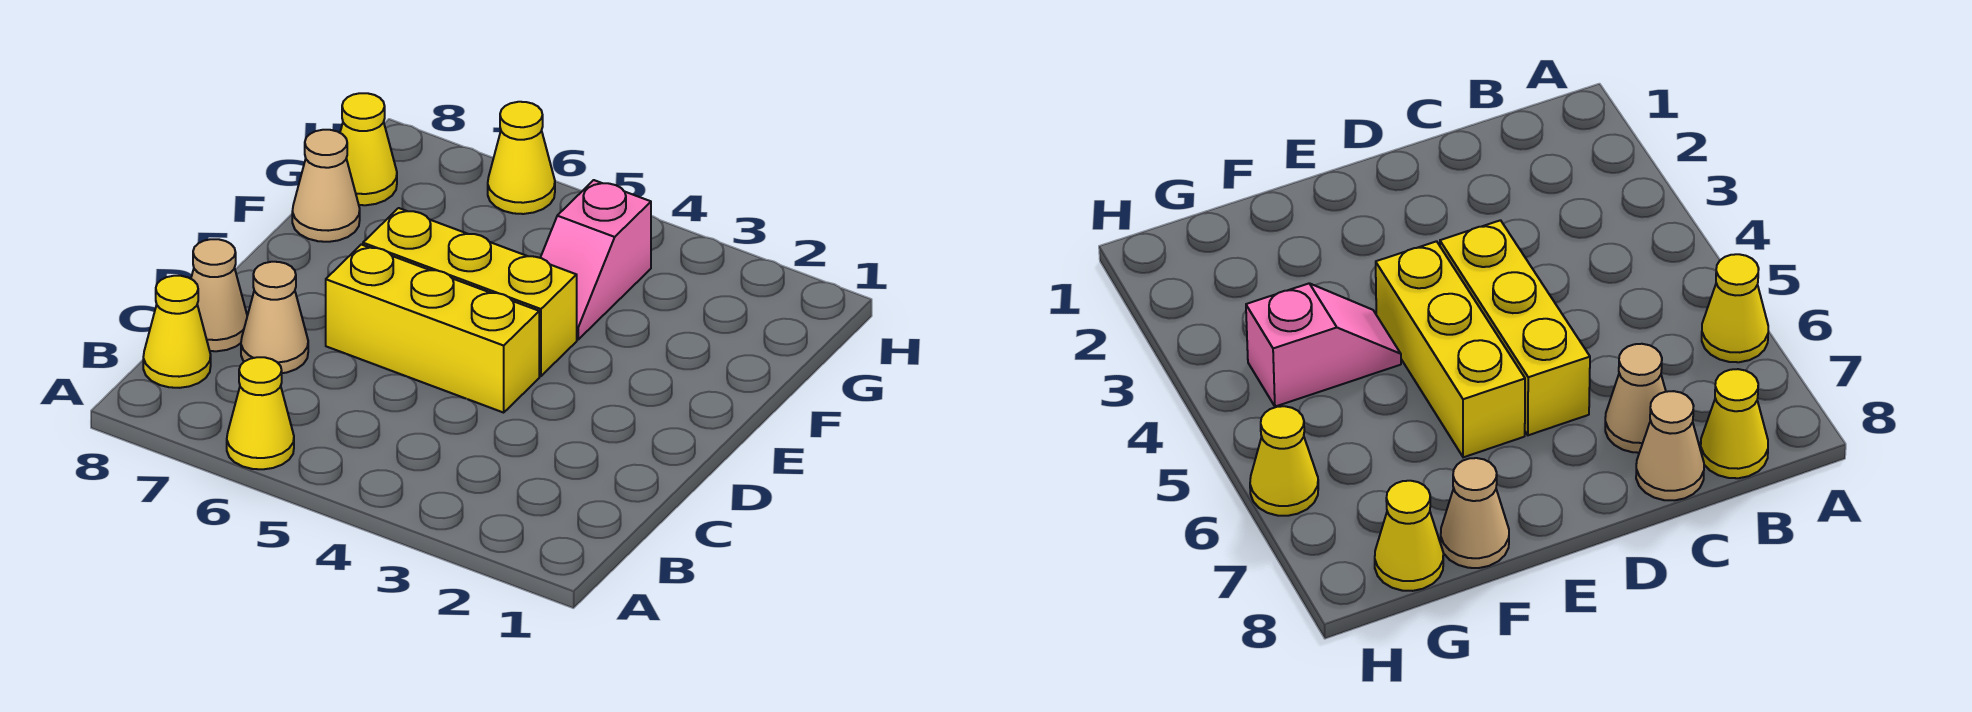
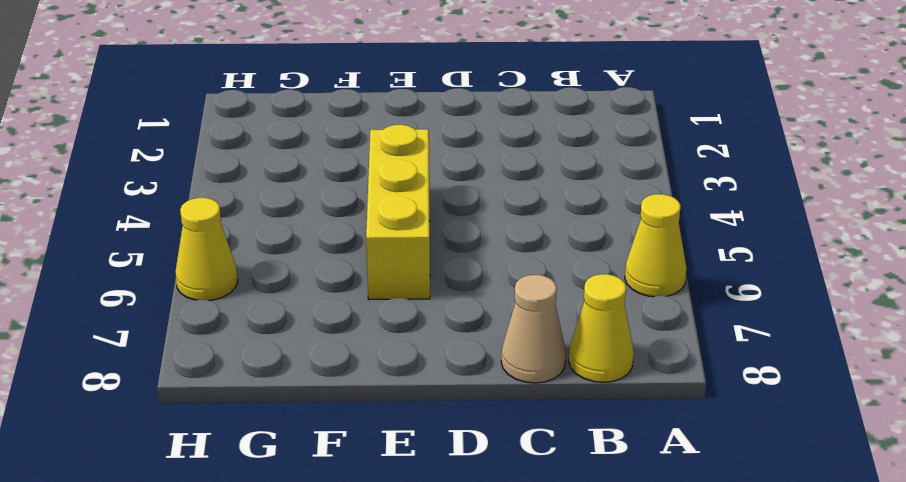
none -> tan cone C7 level 1
none -> yellow brick D4:D6 level 1

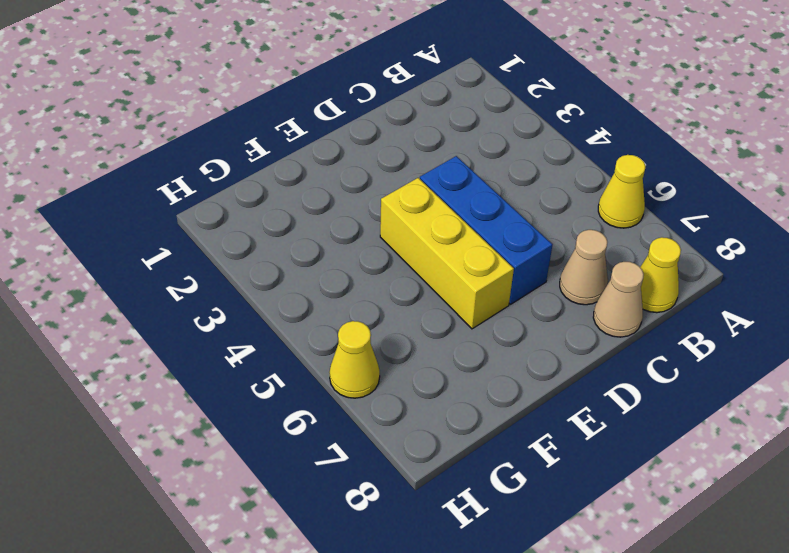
blue brick D4:D6 level 1 -> yellow brick D4:D6 level 1
none -> pink slope F4:G4 level 1 top G
none -> tan cone F8 level 1

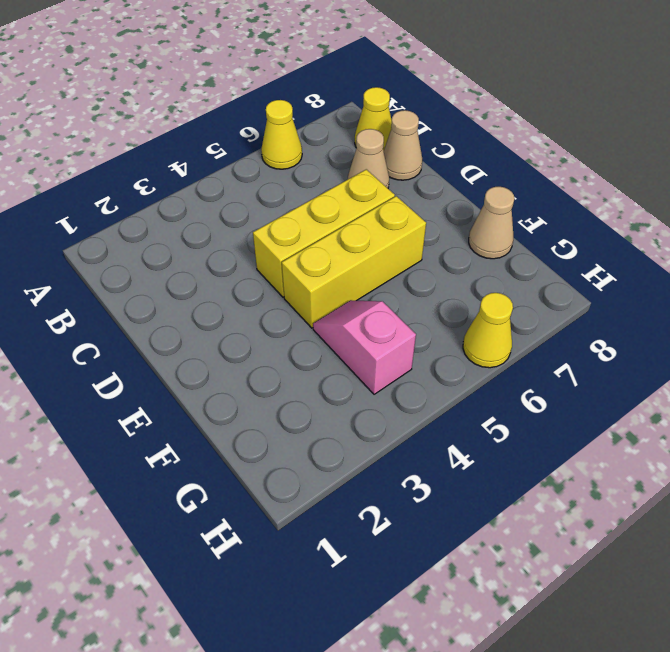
none -> yellow cone G8 level 1

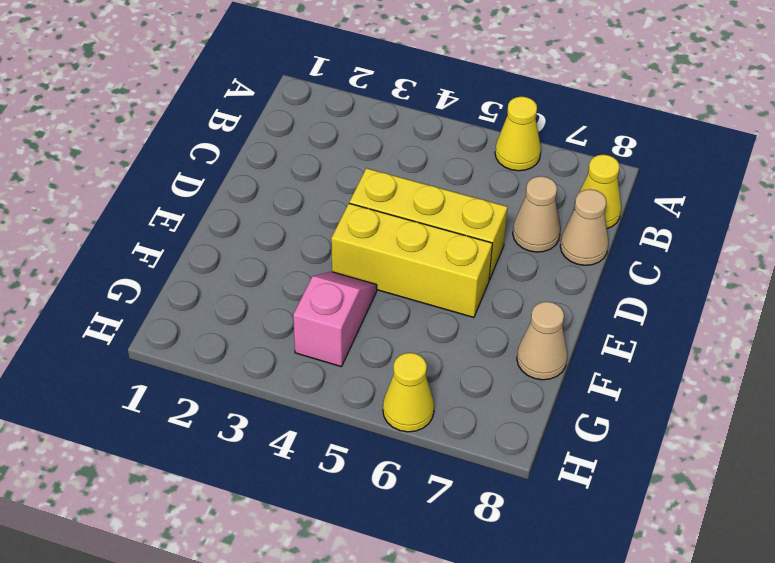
none -> yellow cone G8 level 1

